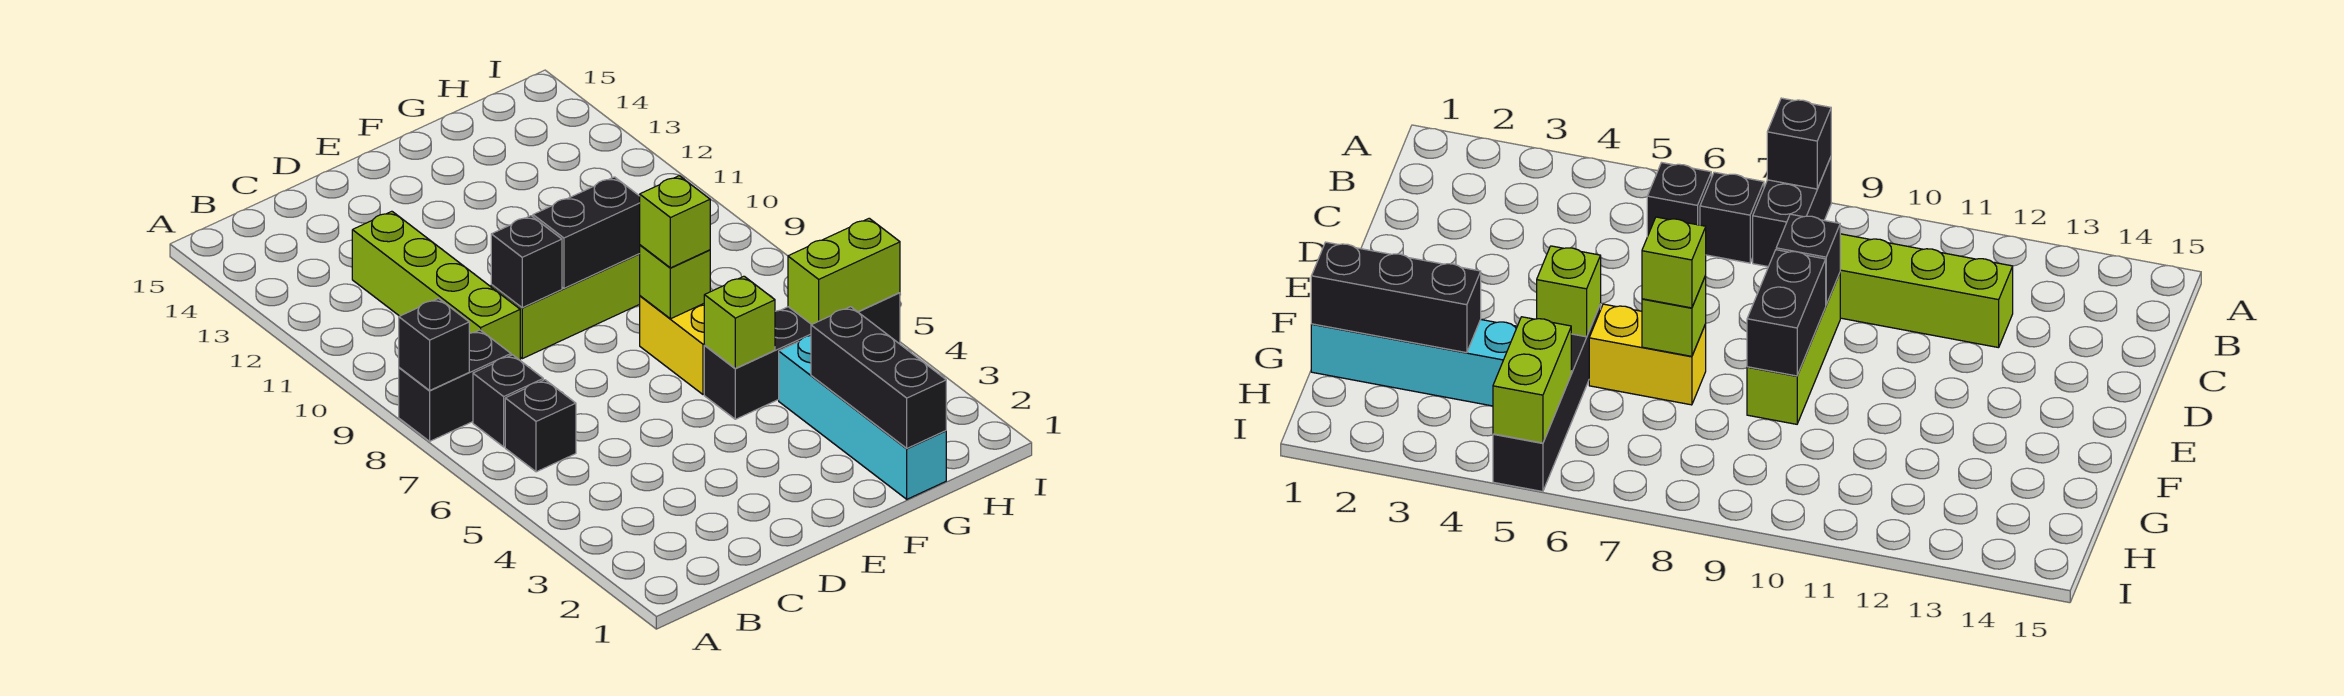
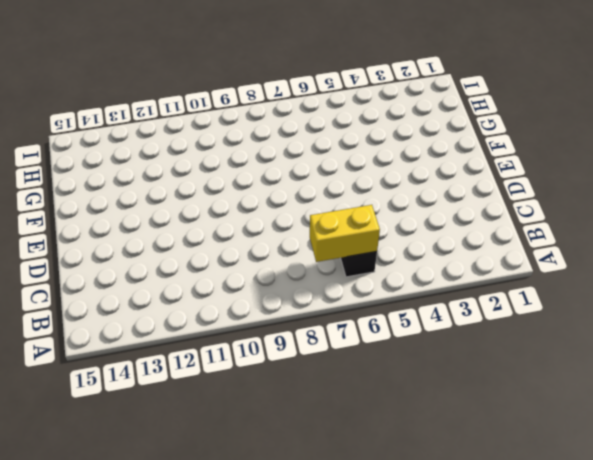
yellow brick B6:B7 level 2 -> yellow brick F6:F7 level 1
none -> black brick A8:B8 level 1
none -> black brick B7 level 1
none -> lime brick C9:C12 level 1

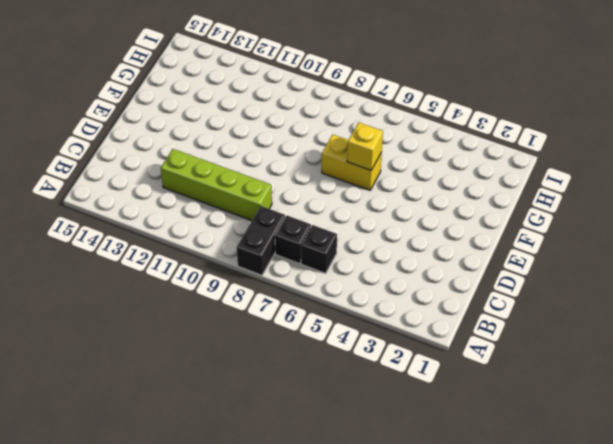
yellow brick F6 level 2 -> none
none -> lime brick D9:F9 level 1
none -> black brick F5:I5 level 1
none -> cyan brick G1:G4 level 1

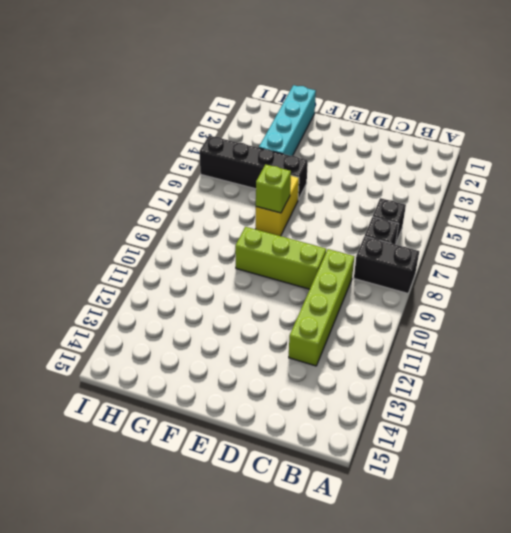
none -> black brick A8 level 2
none -> black brick D9 level 2
none -> black brick E9:F9 level 2

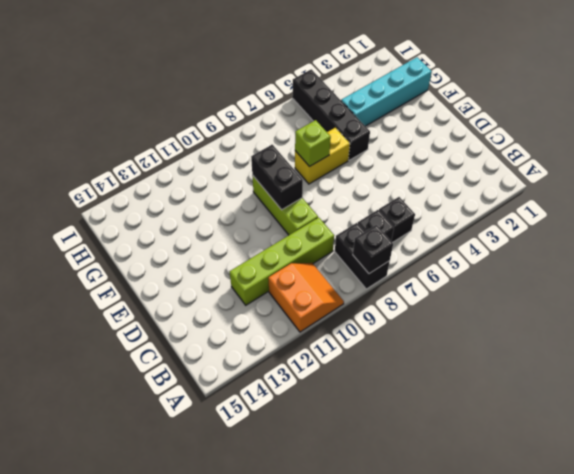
orange slope A10:B11 level 1 top 11 -> none
none -> black brick D9 level 2
none -> lime brick F5 level 2
none -> black brick G1:G3 level 2

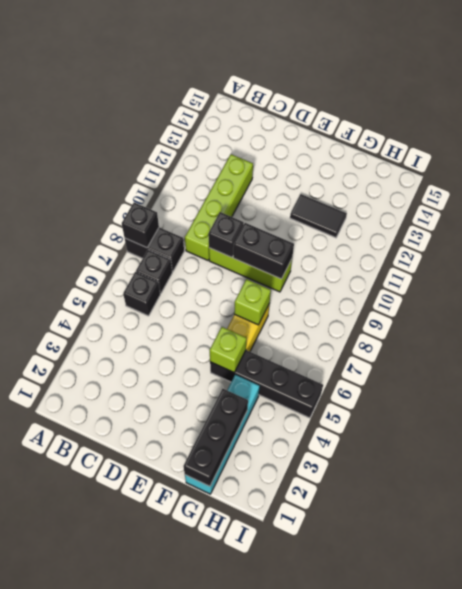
black tile F12:G12 level 1 -> none
none -> lime brick H5:I5 level 2
none -> lime brick F7 level 3

